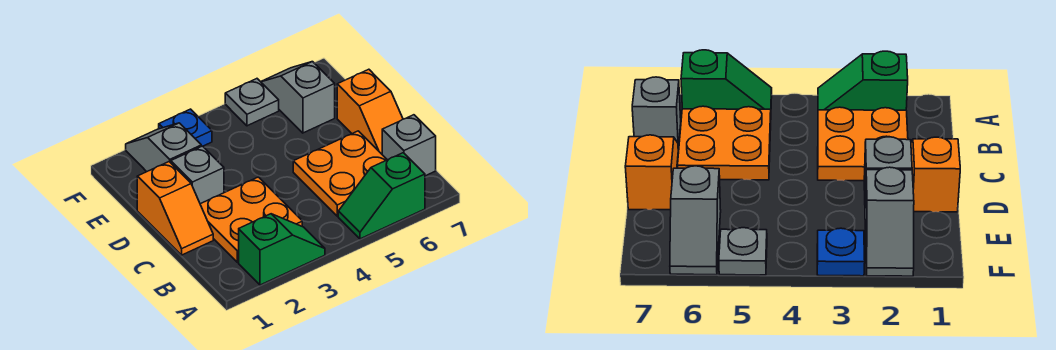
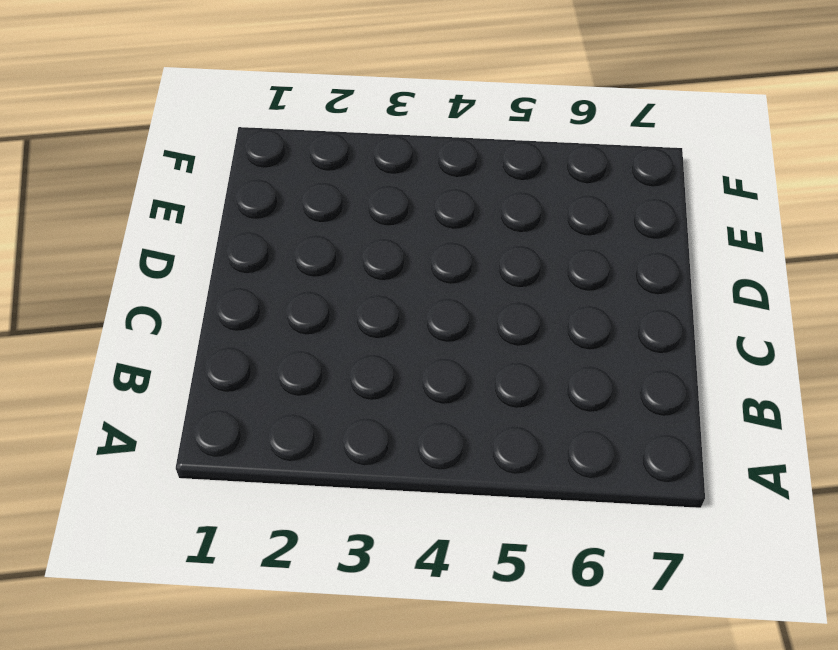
none -> green slope A2:A3 level 1 top 2
none -> green slope A5:A6 level 1 top 6
none -> orange plate B2:C3 level 1

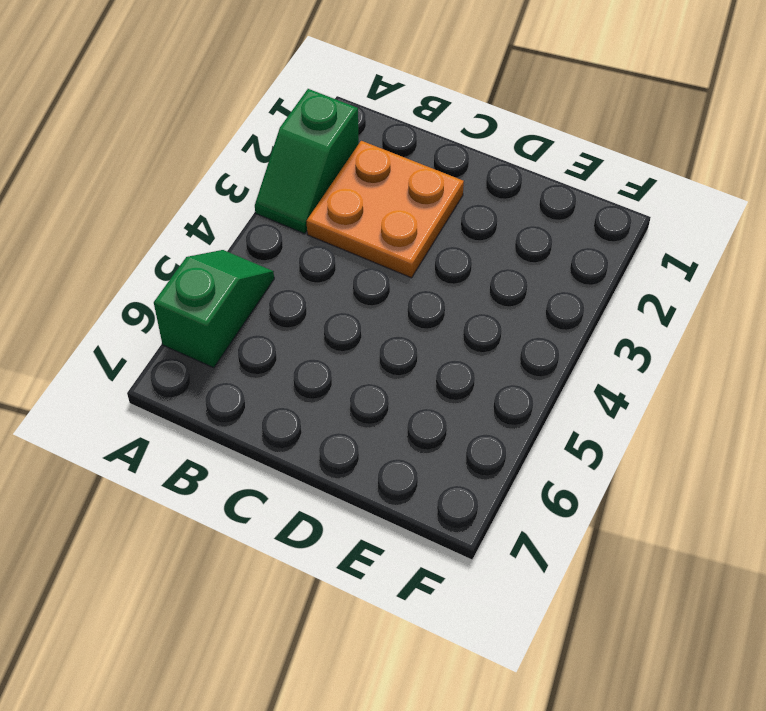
none -> orange plate B5:C6 level 1
none -> grey brick B7 level 1
none -> orange slope C1:D1 level 1 top D

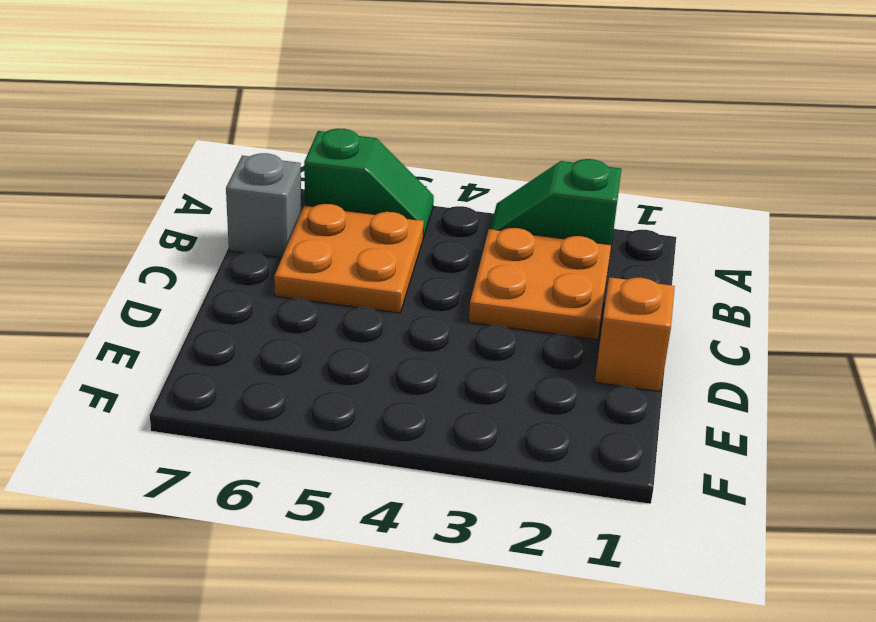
none -> orange slope C7:D7 level 1 top D
none -> grey brick D2 level 1
none -> grey slope E2:F2 level 1 top E

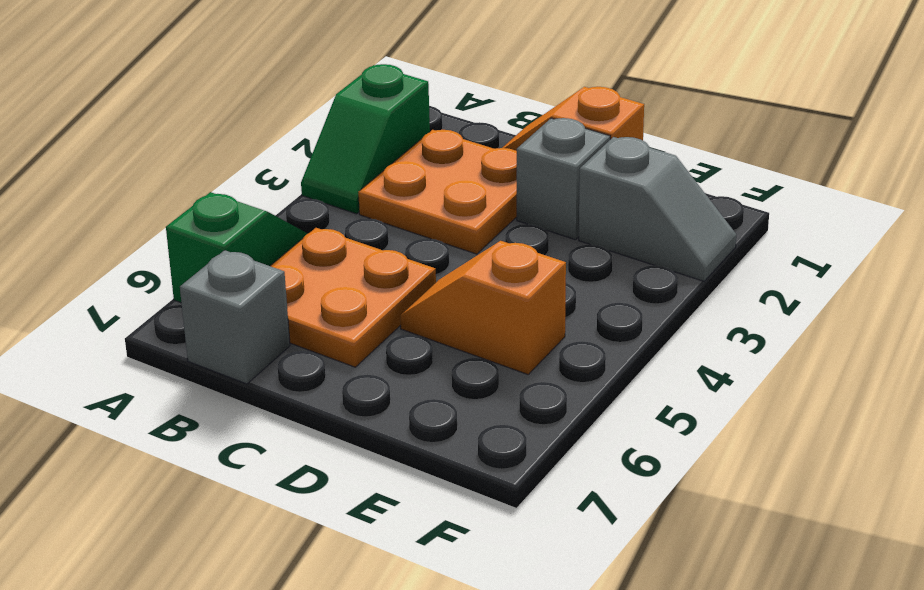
orange slope D5:E5 level 1 top E -> orange slope C7:D7 level 1 top D
none -> grey slope E6:F6 level 1 top E
none -> blue plate F3 level 1
none -> grey plate F5 level 1

